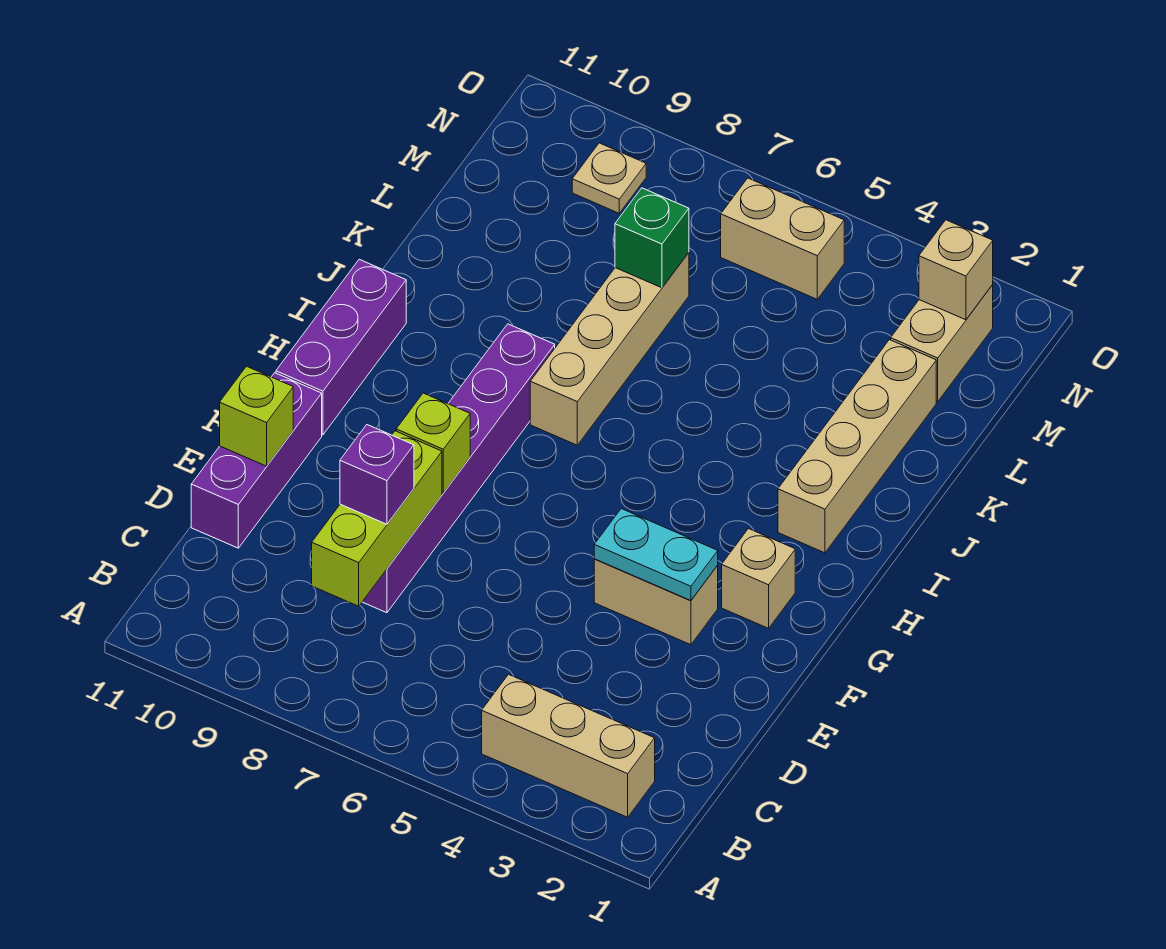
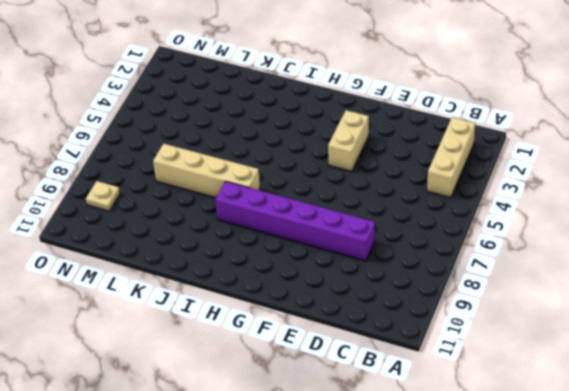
none -> purple brick D11:F11 level 1
none -> tan brick G2 level 1
none -> purple brick G11:I11 level 1

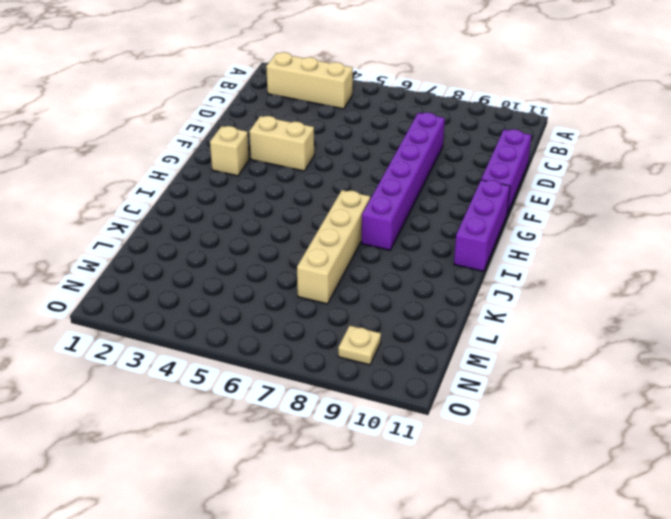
none -> tan brick I2:L2 level 1
none -> tan brick M2:N2 level 1
none -> tan brick N5:N6 level 1

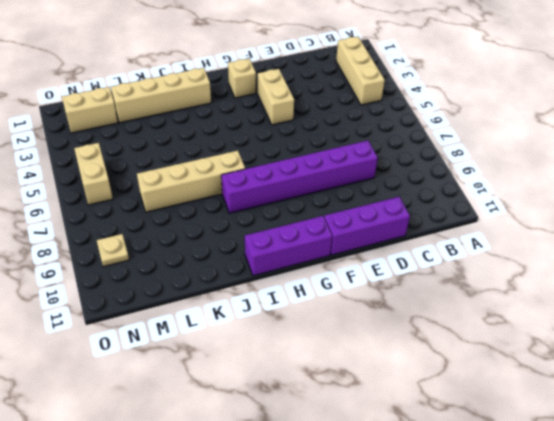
none -> lime brick C8:E8 level 2
none -> lime brick E11 level 2
none -> cyan plate F3:F4 level 2

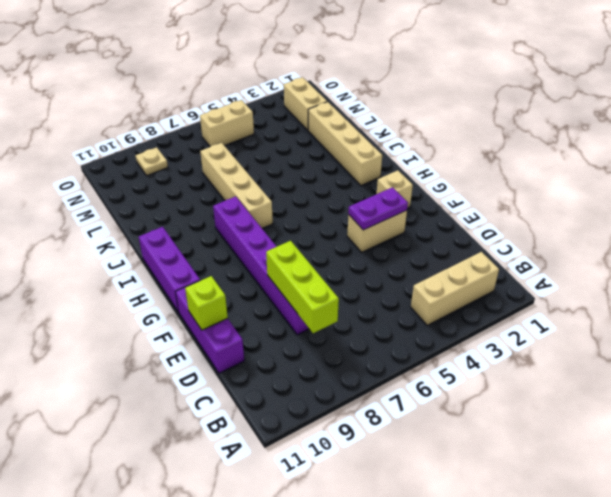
purple plate F3:F4 level 2 -> cyan plate F3:F4 level 2
none -> lime brick F8 level 2
none -> green brick L7 level 2
none -> tan brick N2 level 2

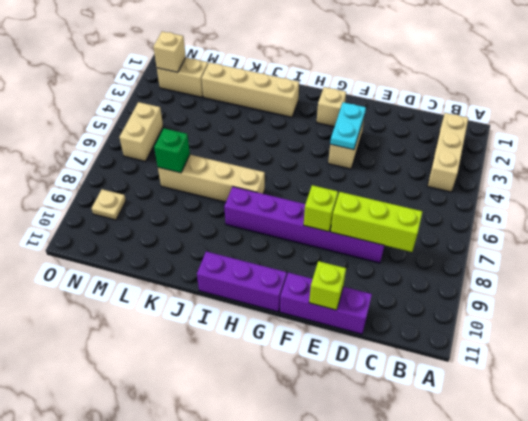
none -> purple brick D8 level 3

